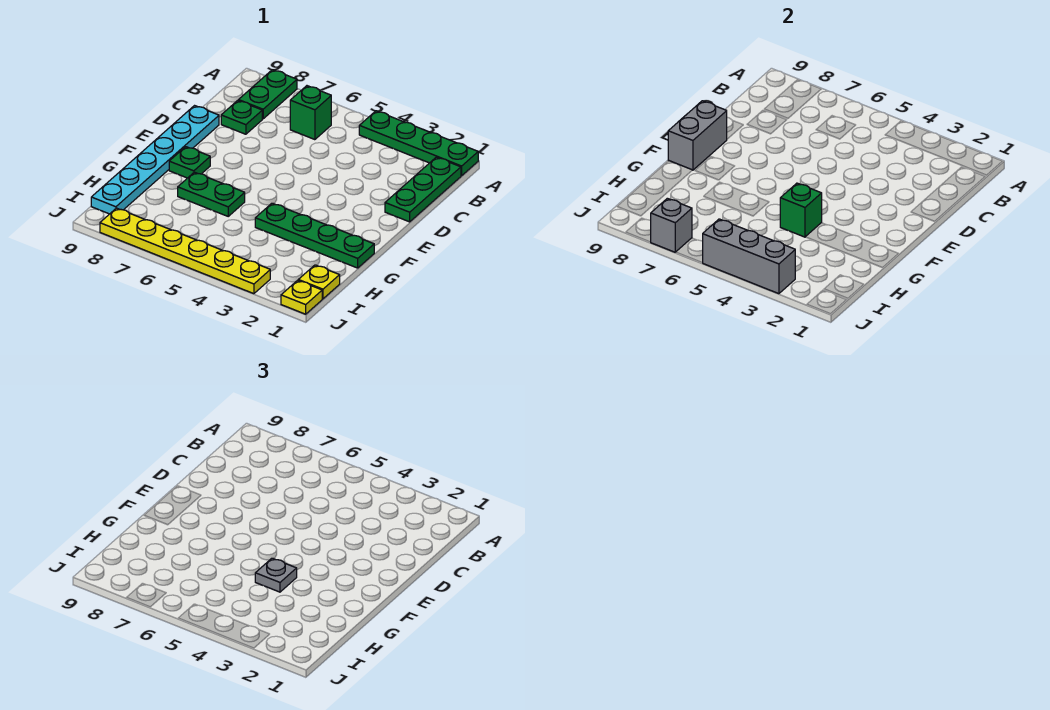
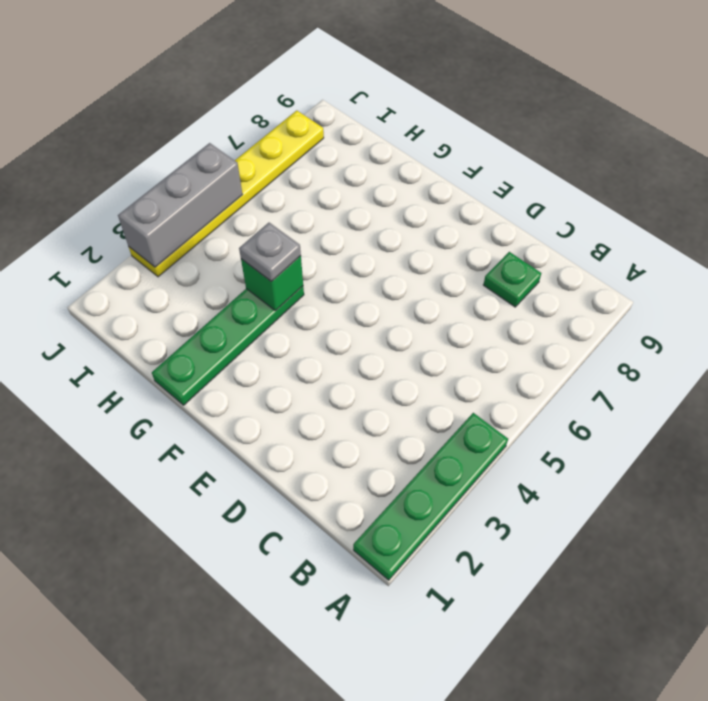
none -> green plate A8:B8 level 1
none -> green plate B1:D1 level 1
none -> green brick B6 level 1

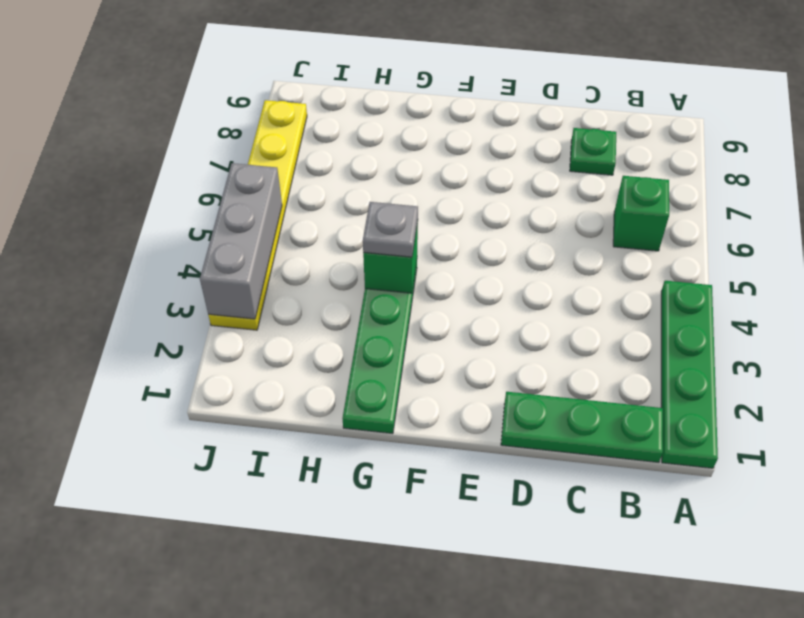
none -> green plate A8:B8 level 1
none -> cyan plate D9:I9 level 1
none -> green plate F8 level 1

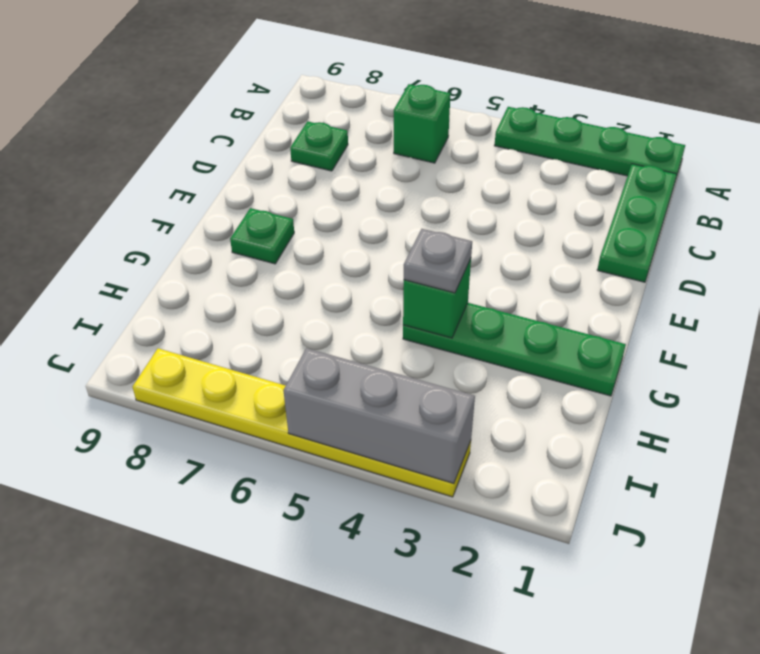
none -> green plate A8:B8 level 1
none -> cyan plate D9:I9 level 1
none -> green plate G6:G7 level 1

